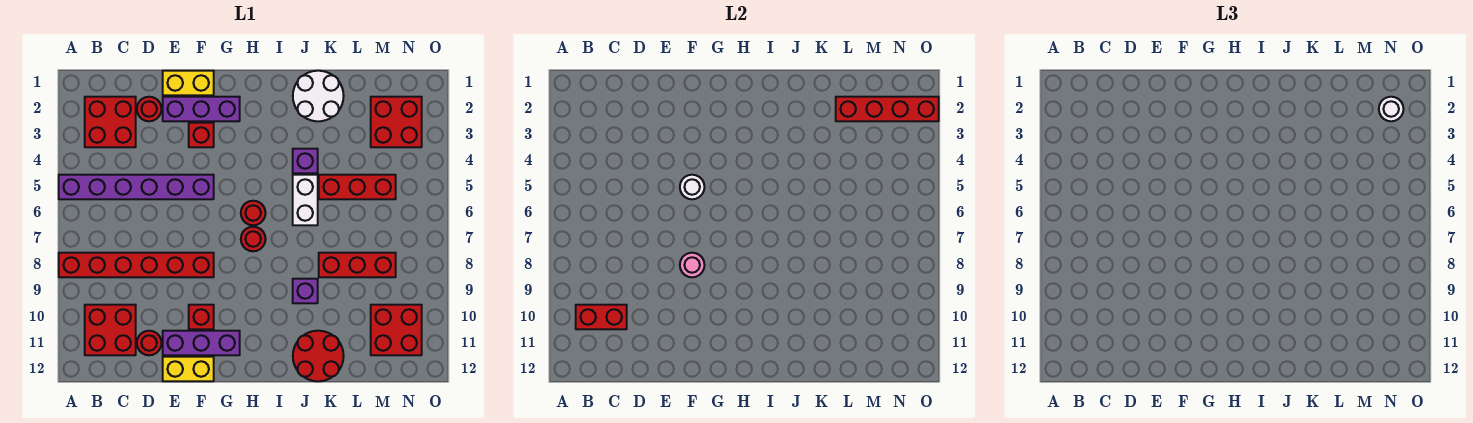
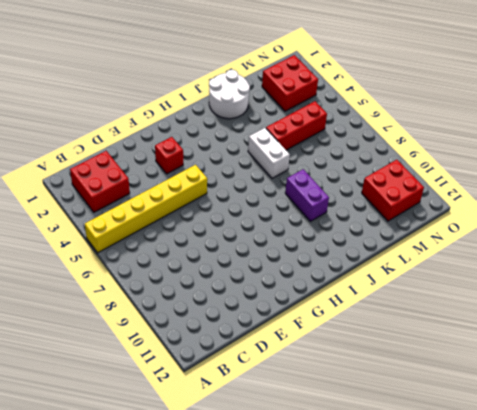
yellow brick A5:F5 level 1 -> purple brick A5:F5 level 1
purple brick J8:J9 level 1 -> purple brick J9 level 1
none -> red brick A8:F8 level 1
none -> red brick B10:C11 level 1
none -> red round brick D2 level 1

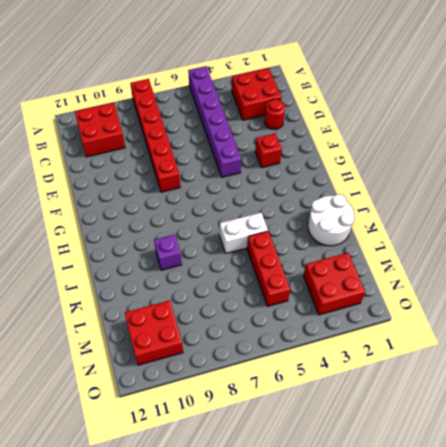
none -> red round brick D11 level 1
none -> yellow brick E1:F1 level 1
none -> purple brick E2:G2 level 1

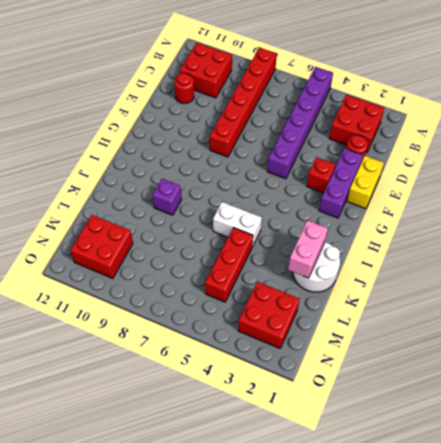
pink brick J2:K2 level 2 -> none
none -> purple brick E11:G11 level 1
none -> yellow brick E12:F12 level 1
none -> red brick F10 level 1

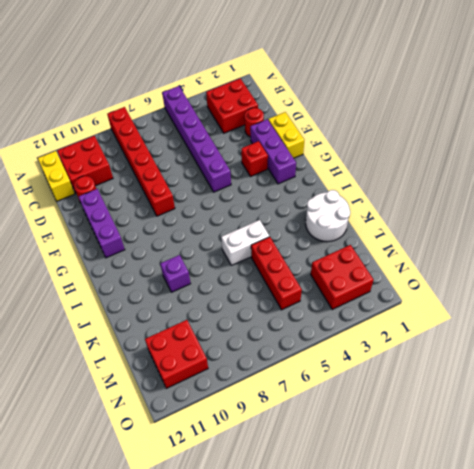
yellow brick B12:C12 level 1 -> yellow brick E12:F12 level 1
none -> red brick F10 level 1
none -> red round brick H6 level 1
none -> red round brick H7 level 1

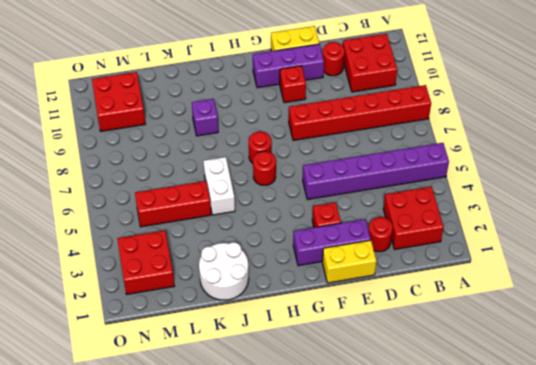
none -> purple brick J4 level 1
none -> red round brick J11:K12 level 1
none -> red brick K8:M8 level 1

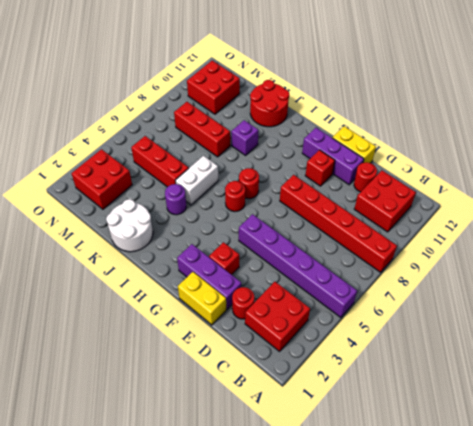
purple round brick J4 level 1 -> purple brick J4 level 1
none -> red brick B10:C10 level 2
none -> white round brick F5 level 2
none -> pink round brick F8 level 2

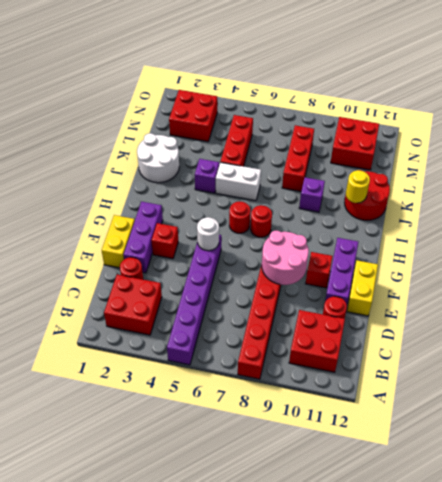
pink round brick E8:F9 level 2 -> pink round brick F8 level 2
yellow round brick J11 level 2 -> none
none -> red brick B10:C10 level 2
none -> red brick L2:O2 level 2
none -> white round brick N2 level 3

